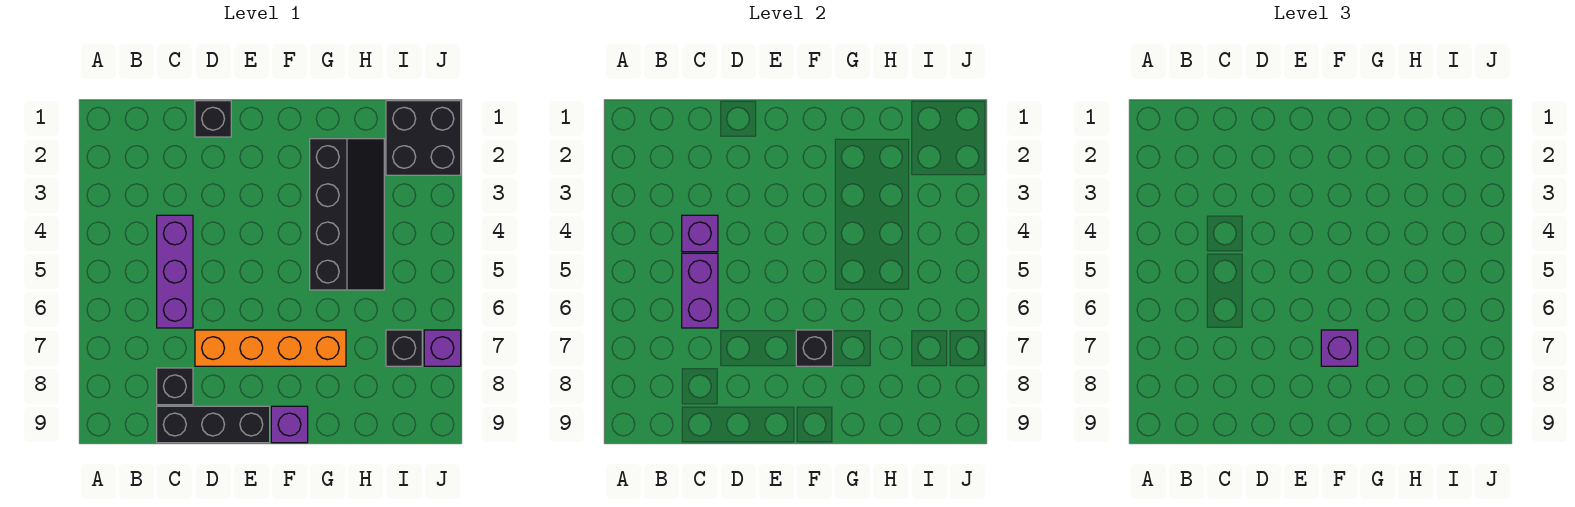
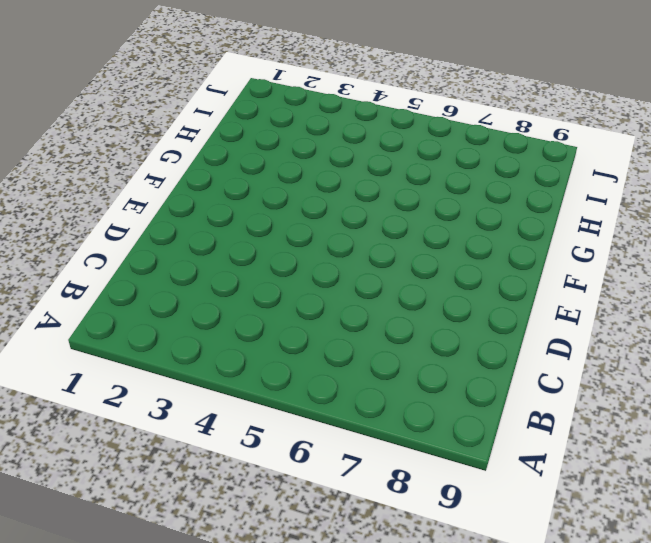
none -> purple brick C4:C6 level 1
none -> black brick C8 level 1
none -> black brick C9:E9 level 1

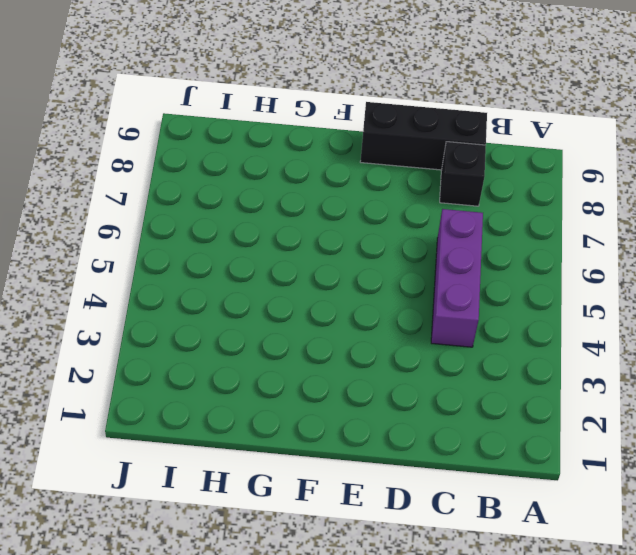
none -> black brick D1 level 1
none -> orange brick D7:G7 level 1
none -> purple brick F9 level 1

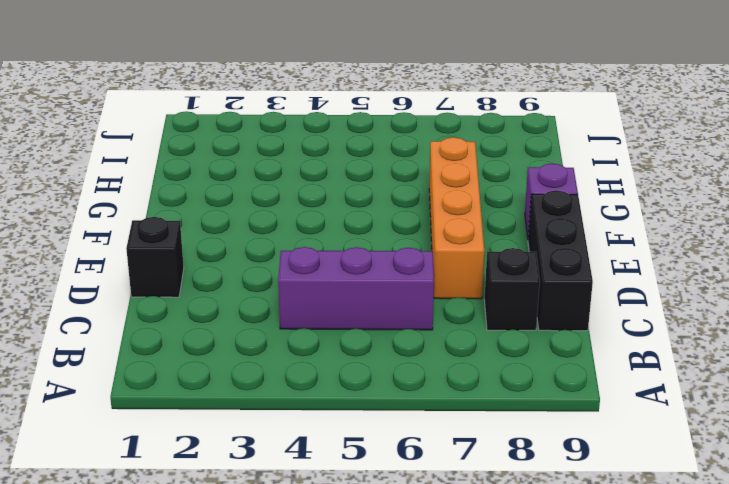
none -> black slope G2:H5 level 1 top G
none -> black brick I1:J2 level 1
none -> black brick I7 level 1

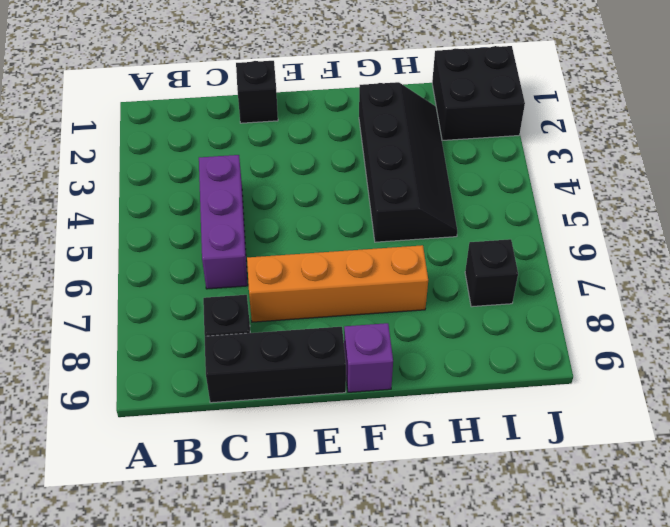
none -> purple brick J7 level 1
none -> purple brick C4 level 2
none -> purple brick C5:C6 level 2

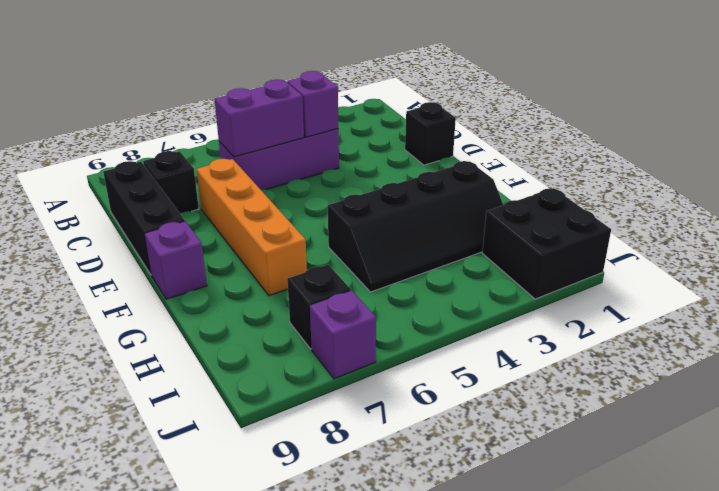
none -> black brick F7 level 2
none -> purple brick F7 level 3

